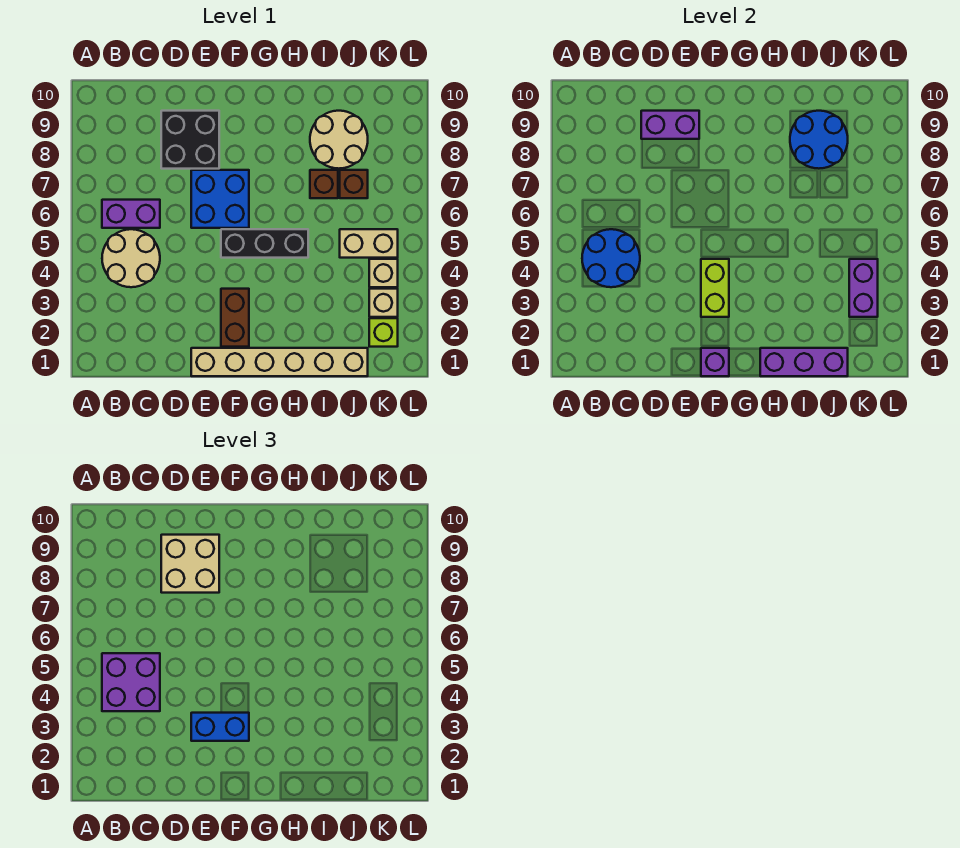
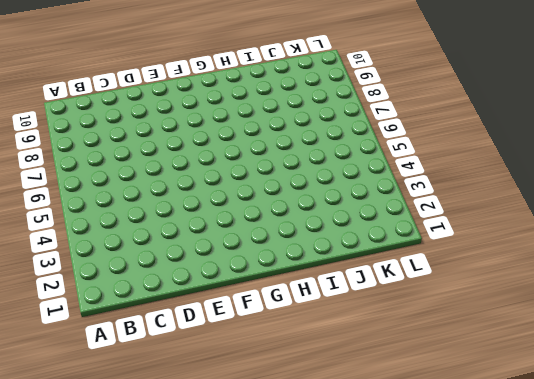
none -> tan round brick B4:C5 level 1
none -> purple brick B6:C6 level 1
none -> black brick D8:E9 level 1

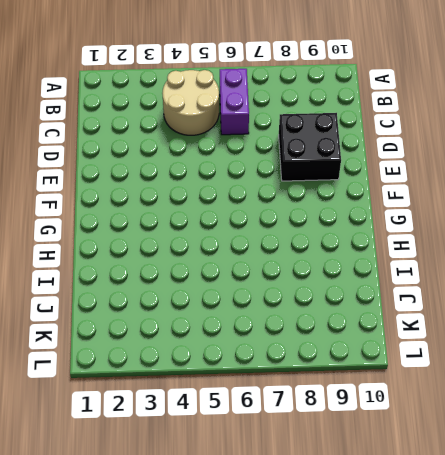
none -> tan brick E1:J1 level 1
none -> blue brick E6:F7 level 1
none -> brown brick F2:F3 level 1

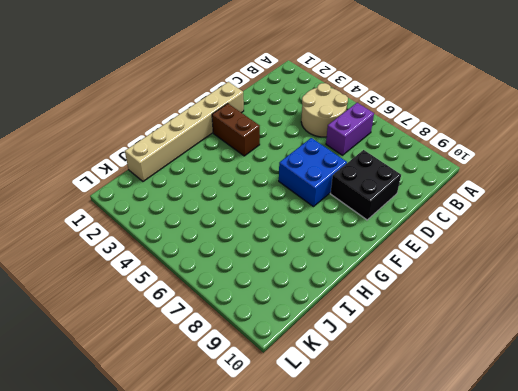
none -> black brick F5:H5 level 1
none -> brown brick I7 level 1
none -> tan round brick I8:J9 level 1

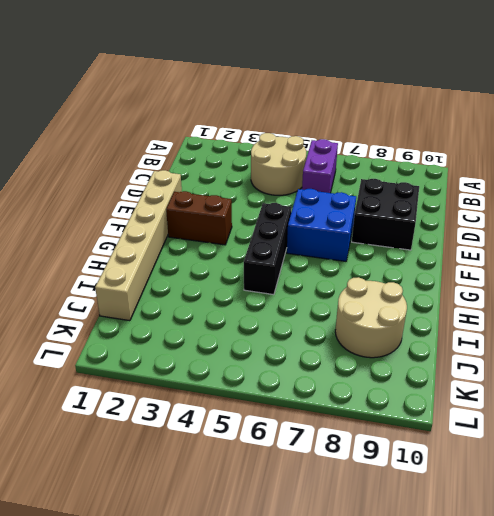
none -> brown brick I7 level 1
none -> tan brick J5:K5 level 1
none -> brown brick J7 level 1

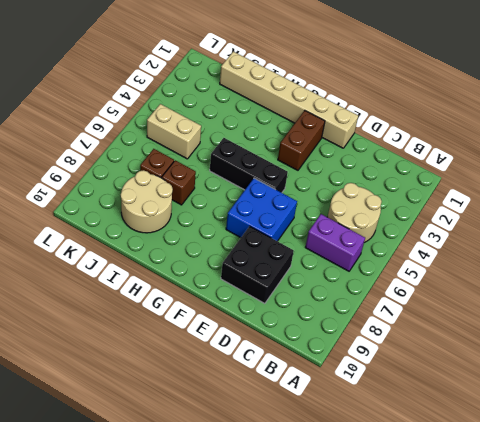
none -> lime brick K2 level 1
none -> tan brick K3 level 1
none -> tan brick K4 level 1

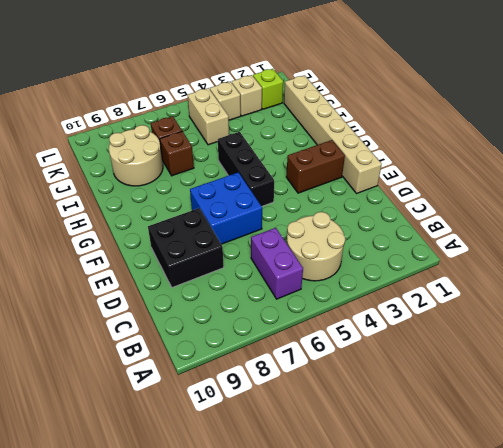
none -> blue round brick B4:C5 level 2
none -> purple brick D9:E9 level 2
none -> purple brick F1 level 2

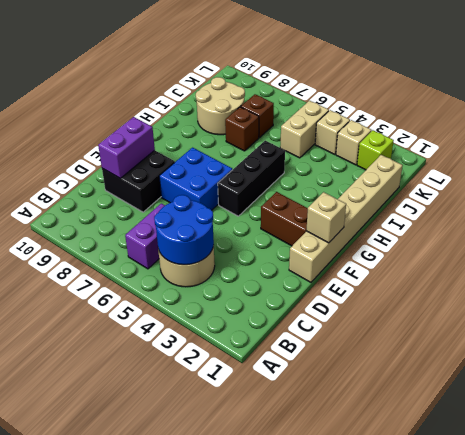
tan brick F1 level 2 -> purple brick F1 level 2
none -> lime brick F3:F4 level 2
none -> purple brick H1:J1 level 2
none -> blue round brick I8:J9 level 2

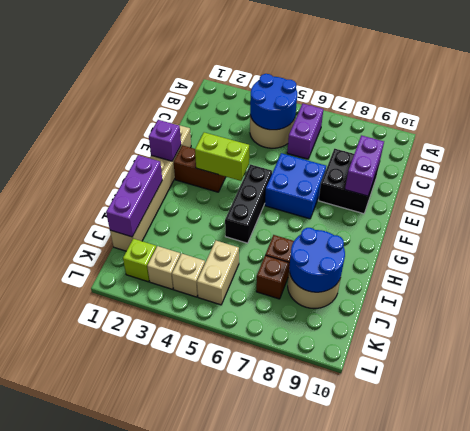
none -> purple brick K3:K4 level 2
none -> purple brick B4:C5 level 3
none -> tan brick D8:E9 level 3

